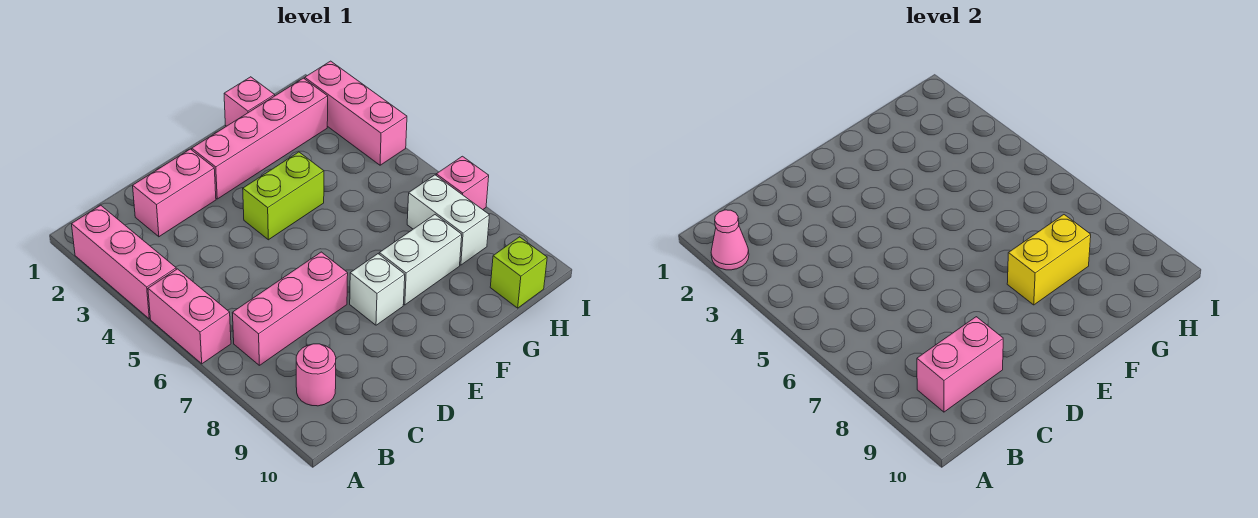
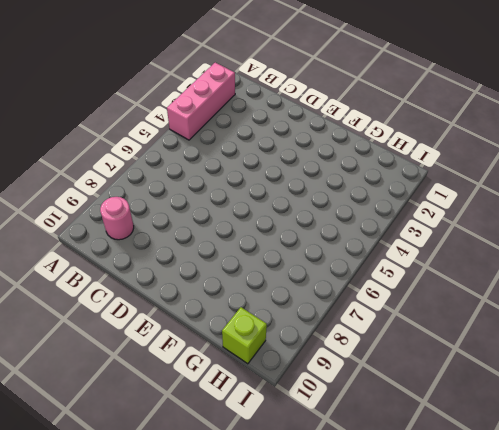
none -> pink brick A5:A6 level 1
none -> pink brick B7:D7 level 1
none -> pink brick C2:D2 level 1

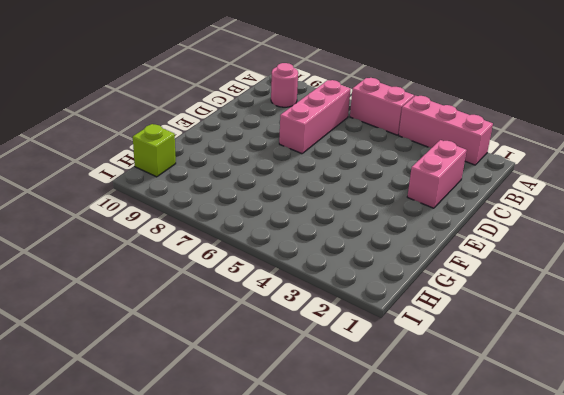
none -> pink brick E2:H2 level 1
none -> lime brick E4:F4 level 1
none -> white brick E8 level 1

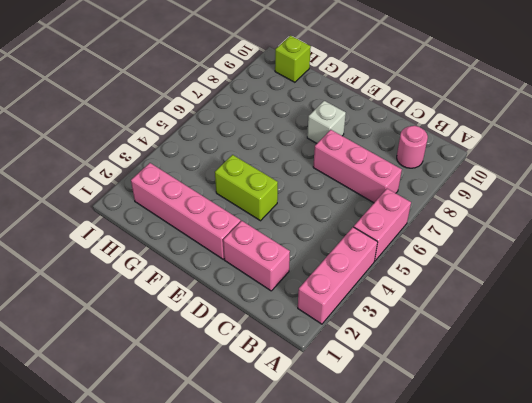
none -> white brick F8:G8 level 1
none -> pink brick G1 level 1
none -> white brick H7:H8 level 1

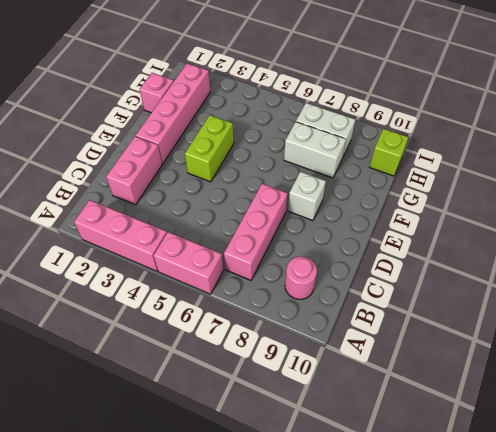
white brick G7:G8 level 1 -> white brick F8:G8 level 1
none -> pink brick I2:I4 level 1
none -> pink brick I7 level 1
none -> pink cone A2 level 2

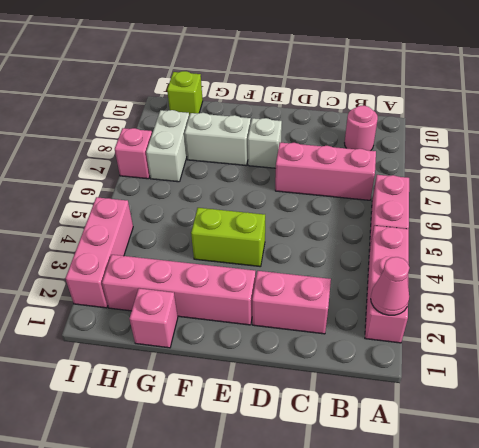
none -> pink brick B9:C9 level 2
none -> yellow brick F8:G8 level 2

